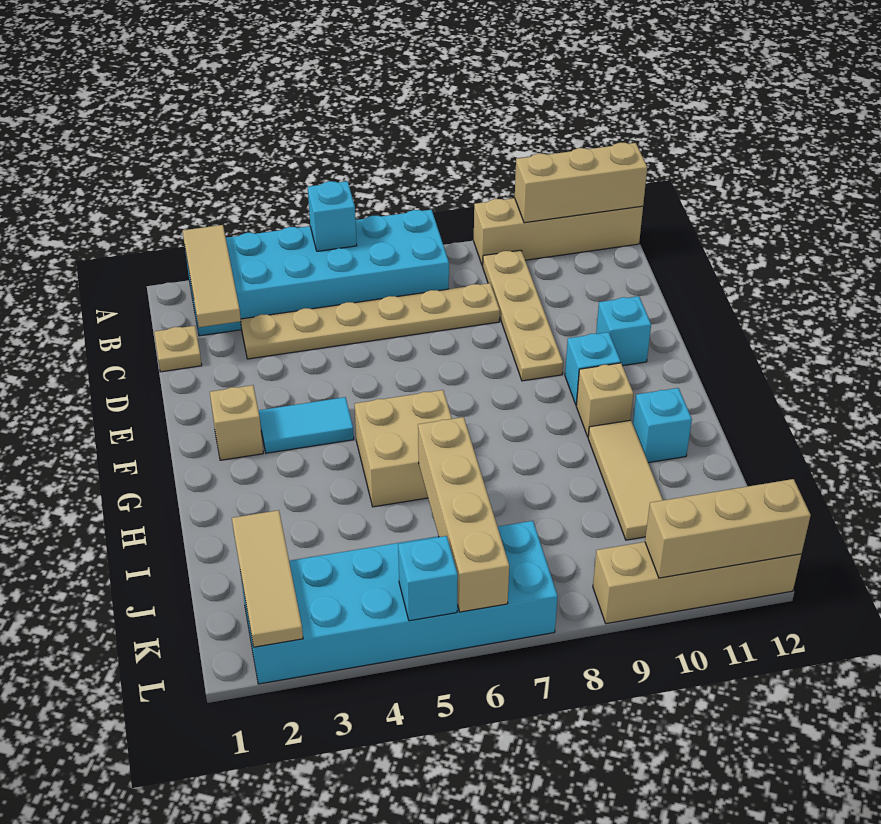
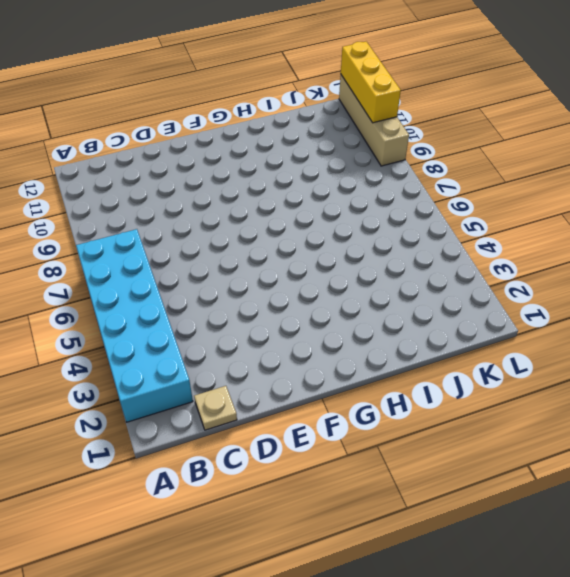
yellow brick L10:L12 level 2 -> tan brick L10:L12 level 2
none -> tan brick A9:A12 level 1
none -> tan plate B9:E9 level 1
none -> tan plate C3:C8 level 1

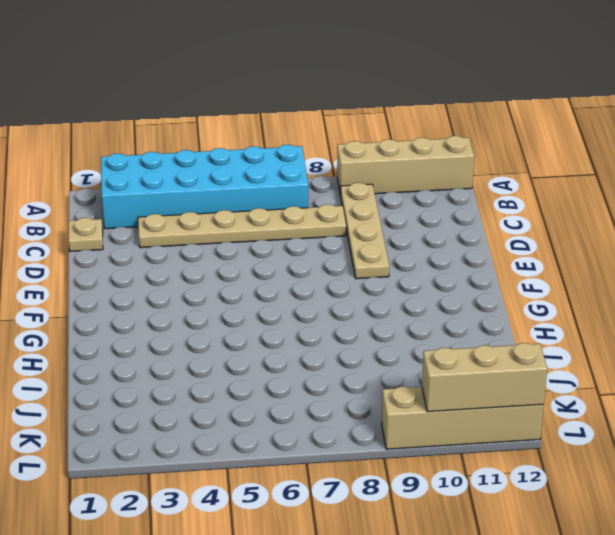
none -> cyan brick E11 level 1
none -> tan brick F2 level 1
none -> cyan tile F3:F4 level 1

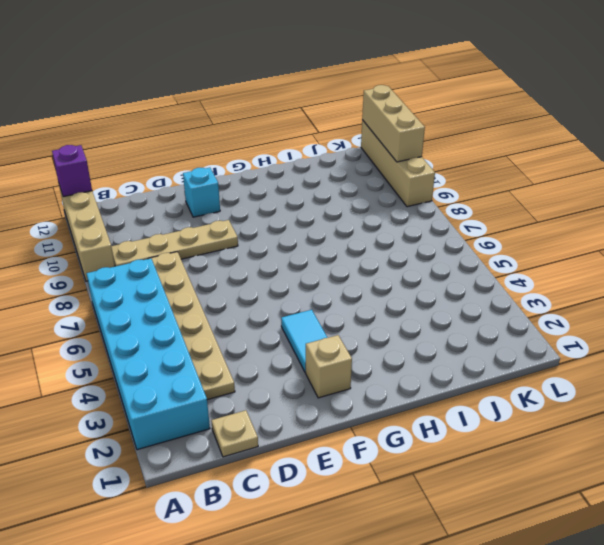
purple brick A12 level 2 -> tan brick A10:A12 level 2
none -> cyan brick F10 level 1
none -> tan brick G5:H6 level 1
none -> tan brick G10 level 1

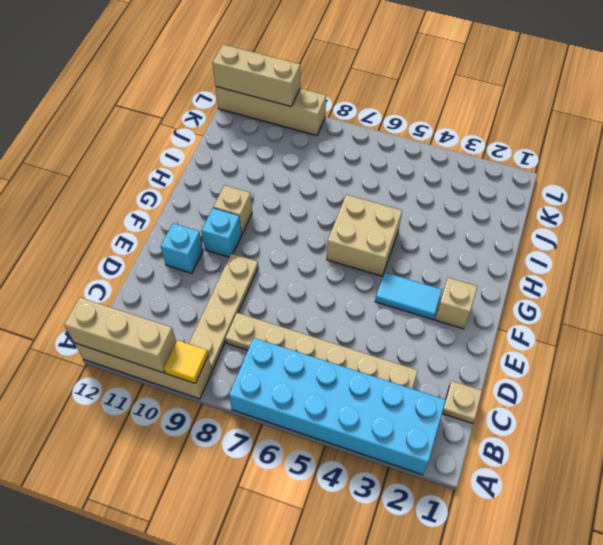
yellow tile A9 level 2 -> none
none -> tan tile H10:J10 level 1
none -> cyan brick H11 level 1
none -> cyan brick K2:L7 level 1

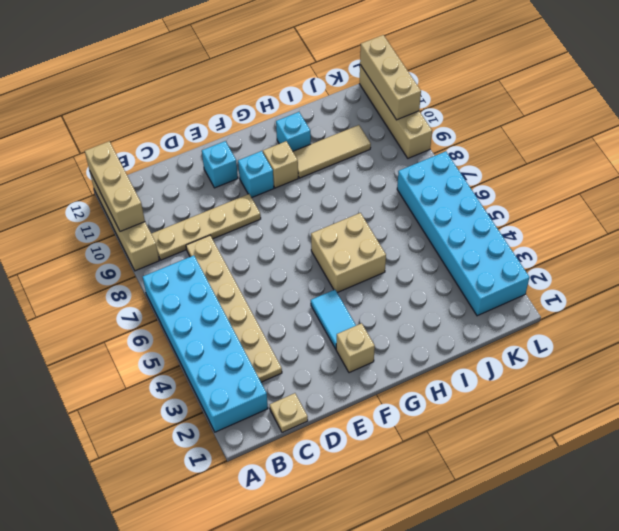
none -> tan tile A2:C2 level 2
none -> cyan brick A5 level 2
none -> tan brick I6:L6 level 2

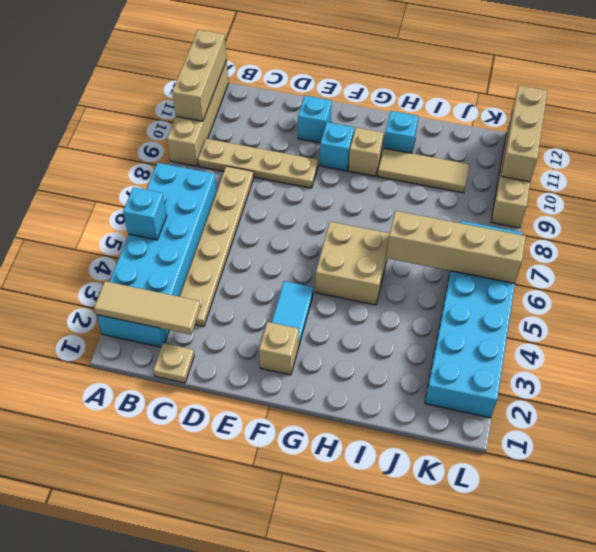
none -> tan tile J2:L2 level 2
none -> cyan brick L5 level 2

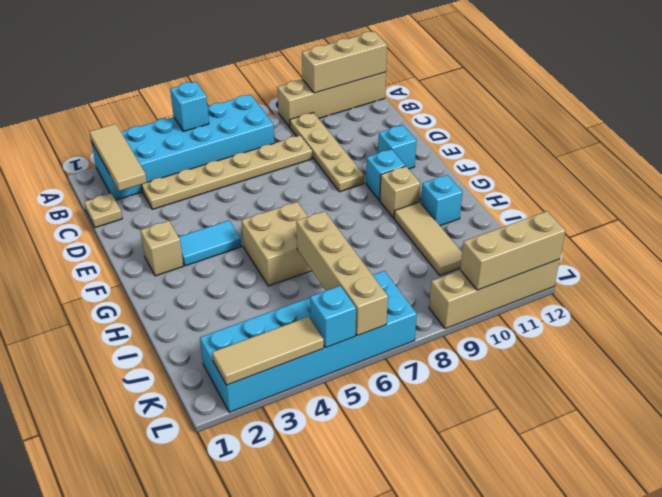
tan tile L2:L4 level 2 -> tan tile J2:L2 level 2

